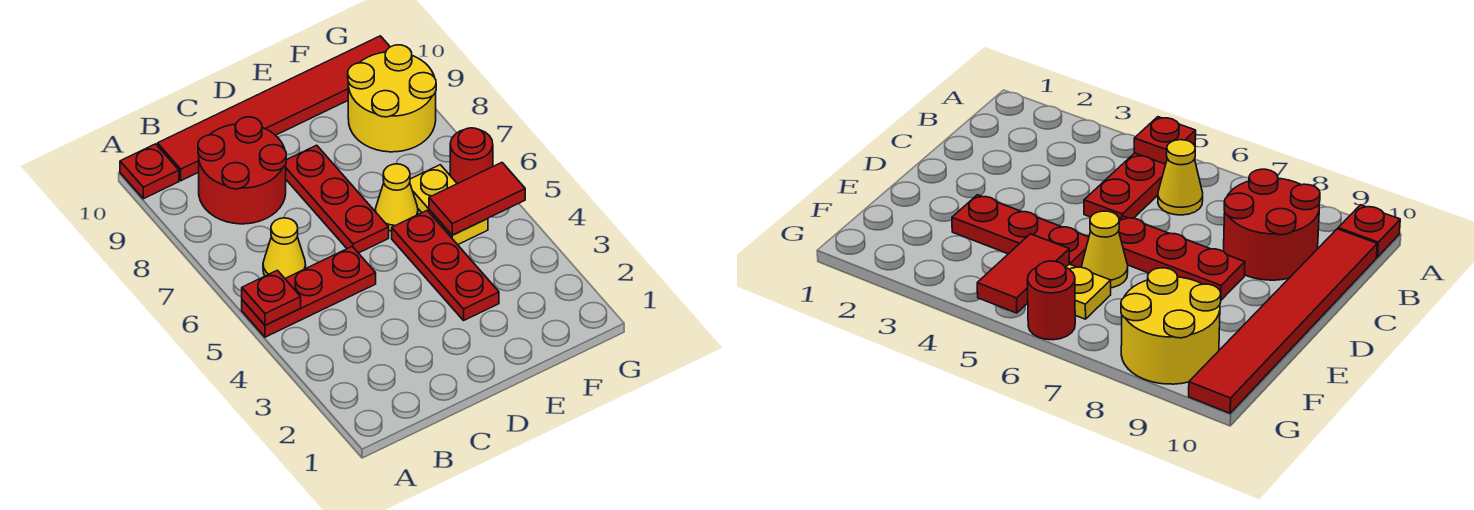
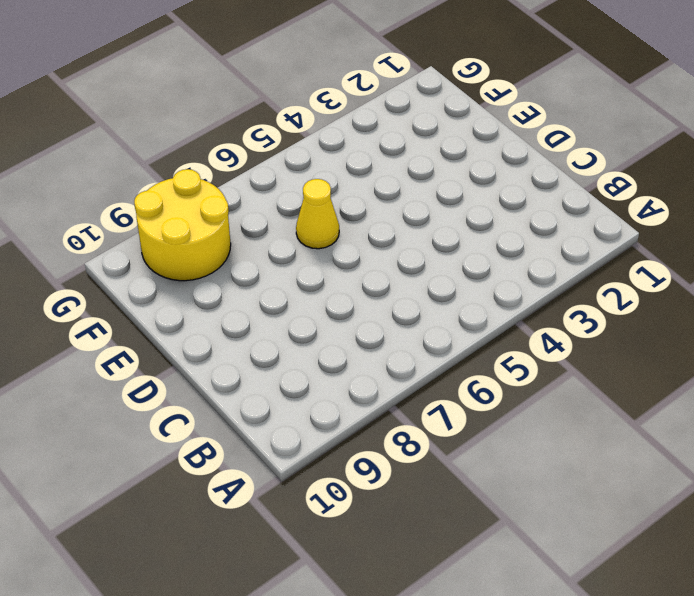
none -> red plate A5:C5 level 1
none -> red plate A10 level 1
none -> yellow cone B6 level 1

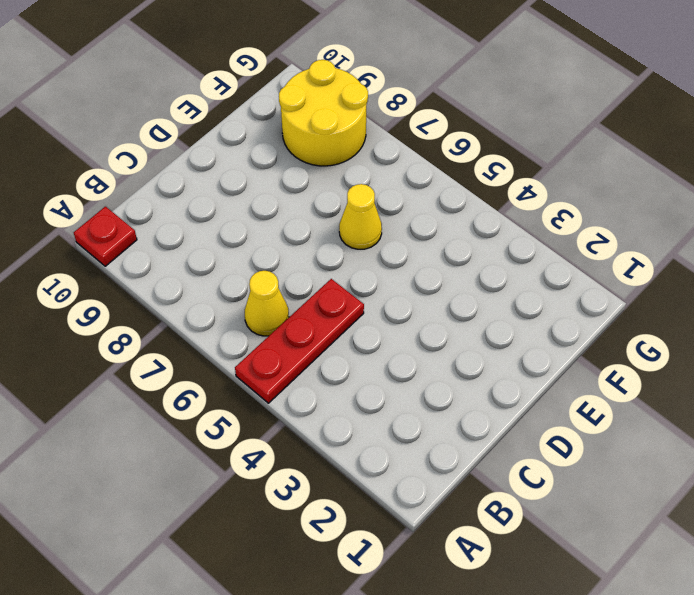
none -> red round brick B8:C9 level 1
none -> red tile B10:G10 level 1
none -> red plate D6:D8 level 1

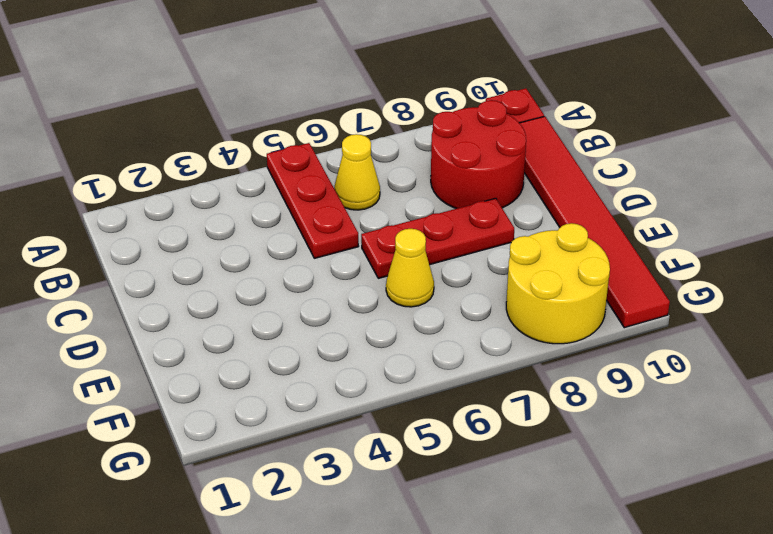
none -> red plate E3:E5 level 1
none -> yellow plate F5:F6 level 1
none -> red round brick G6 level 1

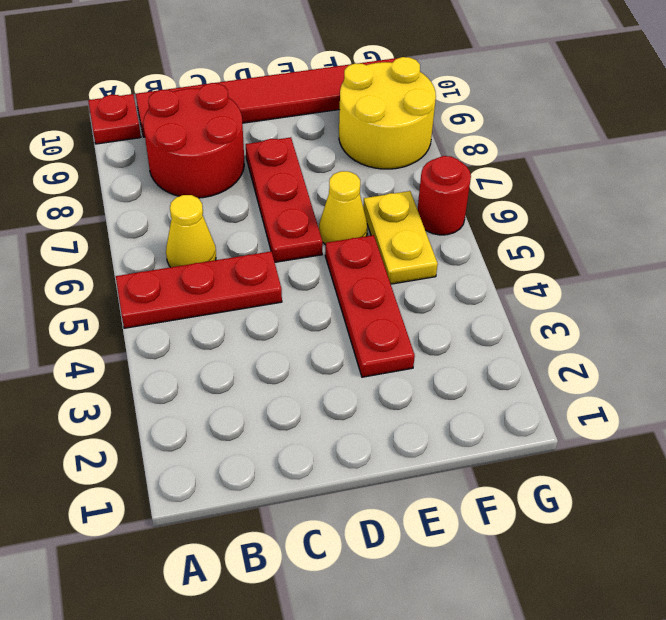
none -> red plate A5 level 2
none -> red tile F5:G5 level 2

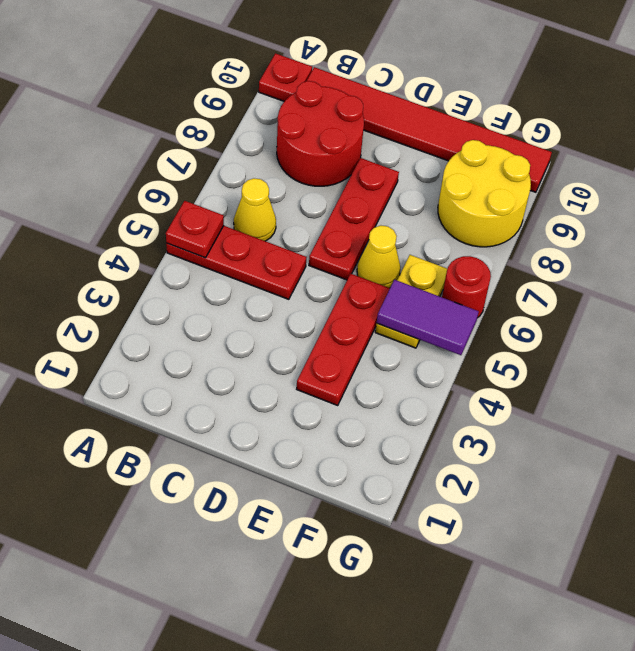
purple tile F5:G5 level 2 -> red tile F5:G5 level 2

